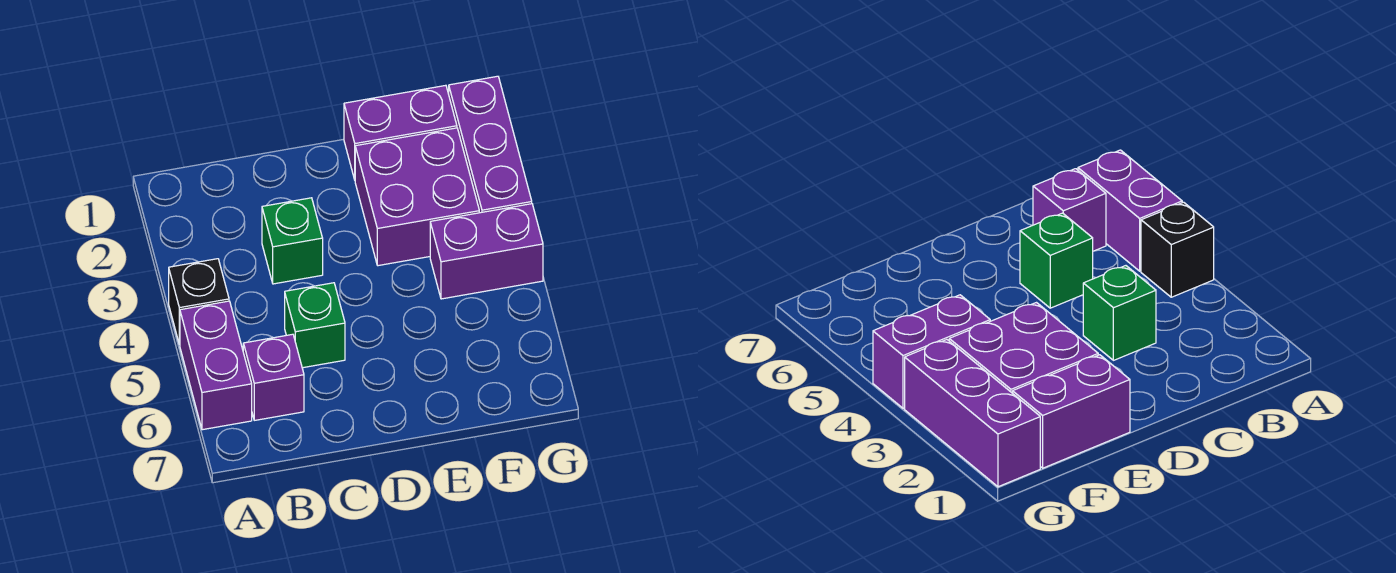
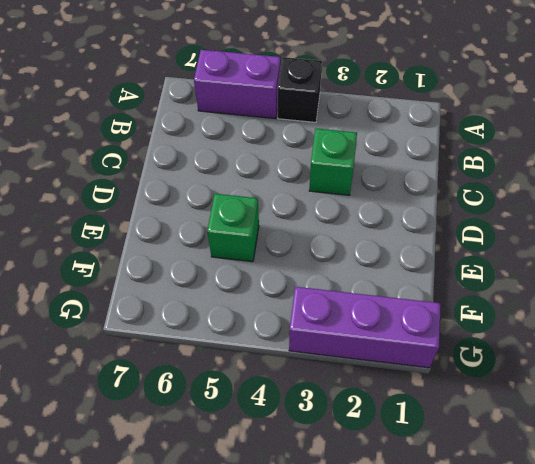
green brick E5 level 1 -> green brick C5 level 1
none -> purple brick B6 level 1
none -> purple brick E1:F1 level 1

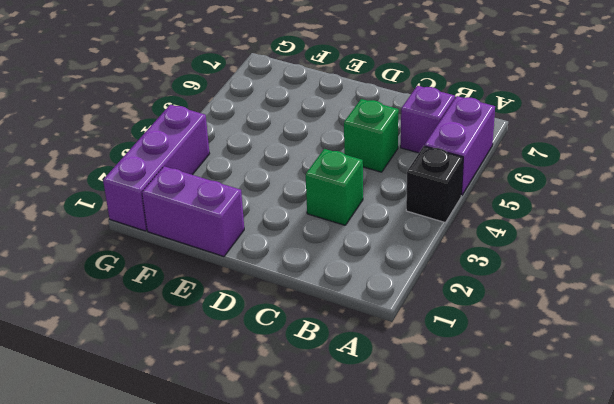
none -> purple brick E2:F3 level 1
none -> purple brick F4:G4 level 1

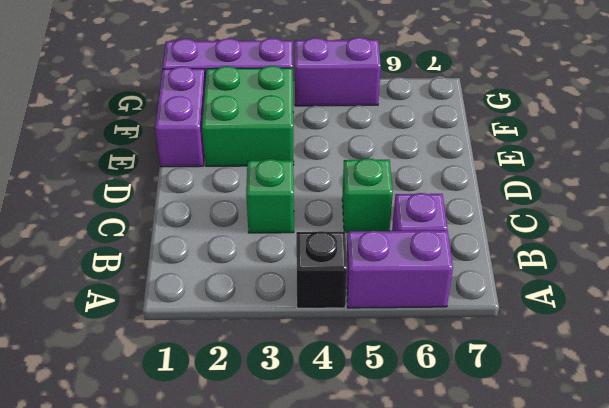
green brick E2:F3 level 1 -> purple brick E2:F3 level 1
purple brick G4:G5 level 1 -> purple brick F4:G4 level 1

